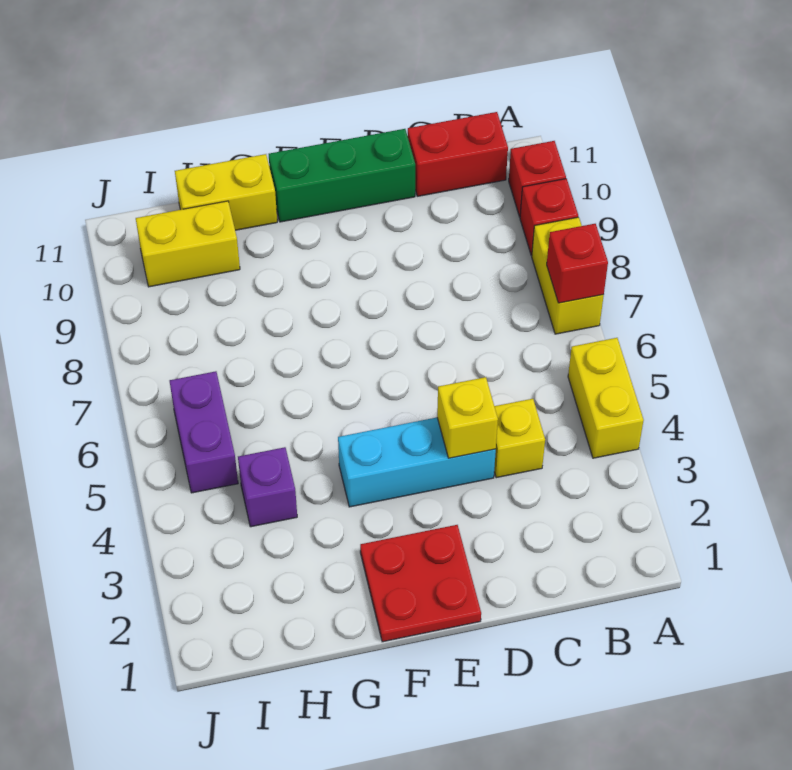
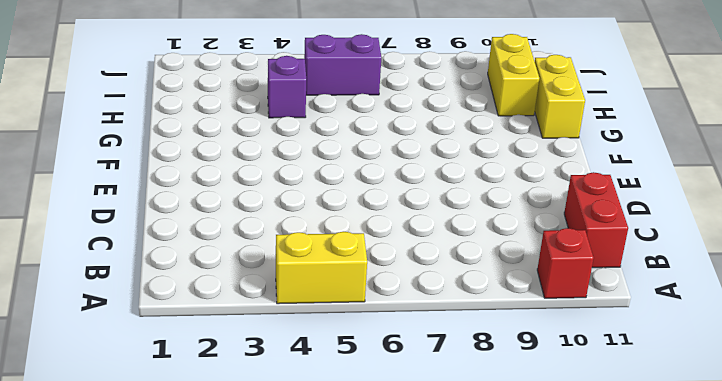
none -> yellow brick A7:A8 level 1
none -> red brick A9 level 1
none -> yellow brick C4 level 1

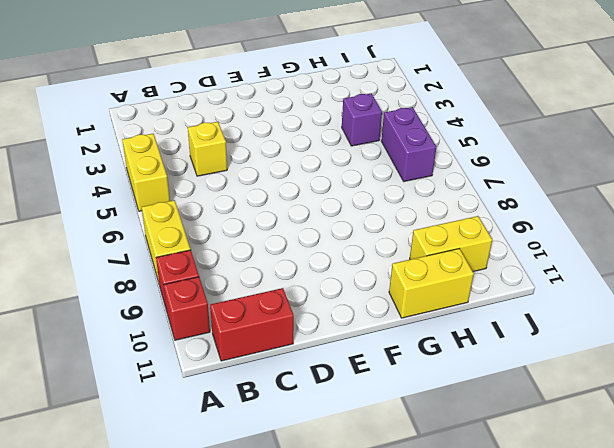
none -> cyan brick D4:F4 level 1
none -> green brick D11:F11 level 1
none -> red plate E1:F2 level 1

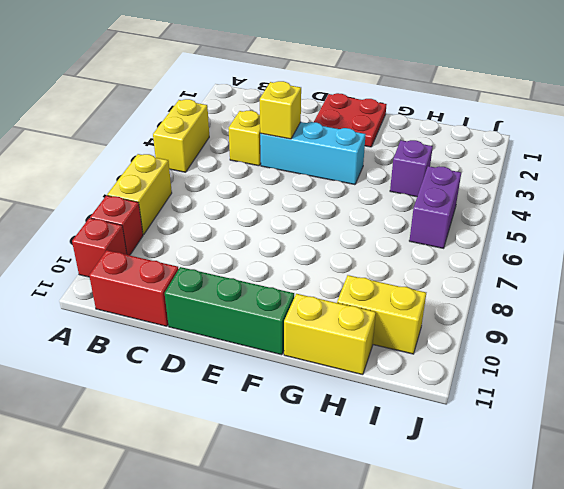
none -> red brick A7 level 2

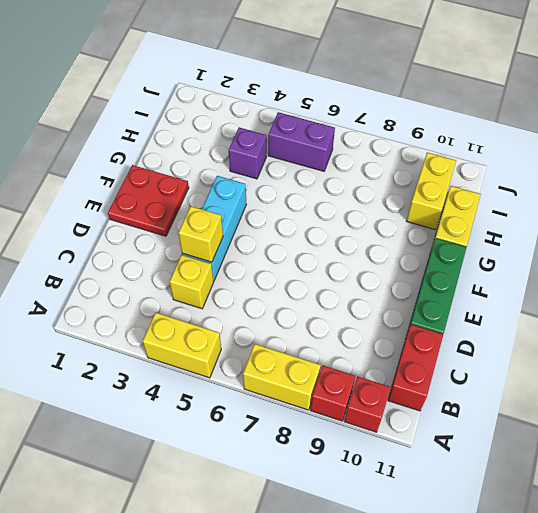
none -> red brick A7 level 2

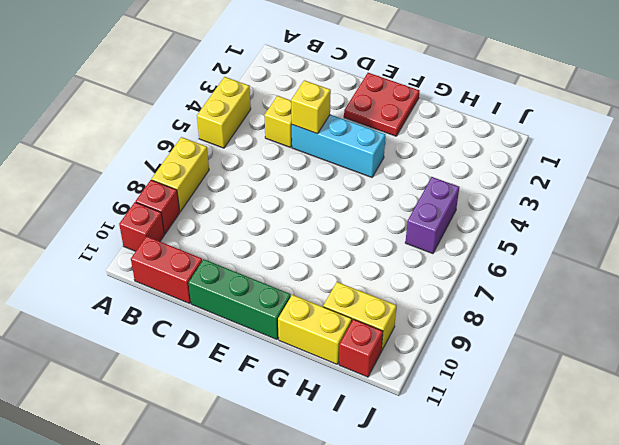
red brick I11 level 1 -> red brick A7 level 2
none -> purple brick H4 level 1

